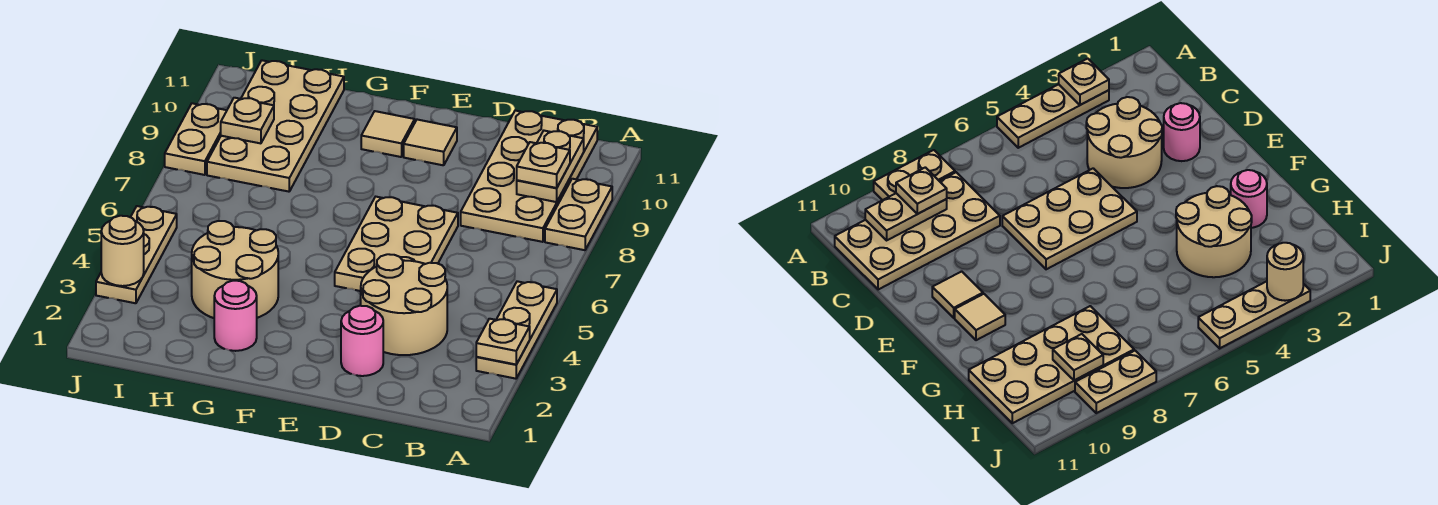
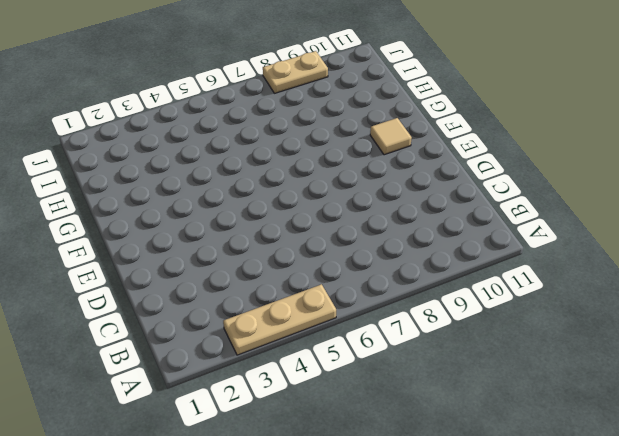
none -> tan plate A8:A9 level 1
none -> tan plate B8:C11 level 1
none -> tan round brick C3:D4 level 1

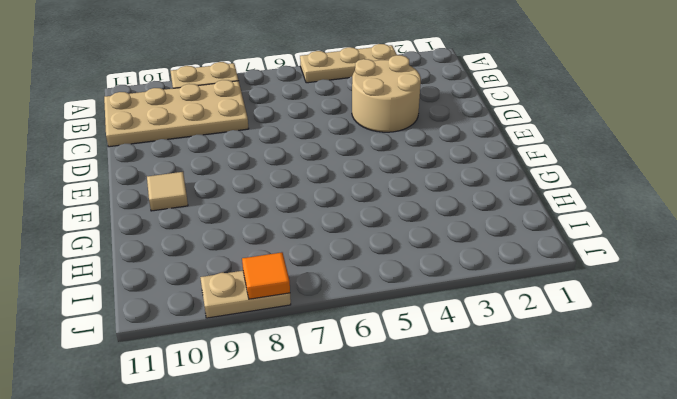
orange tile J8 level 2 -> none
none -> pink round brick D2 level 1
none -> tan plate D5:E7 level 1
none -> tan tile E10 level 1

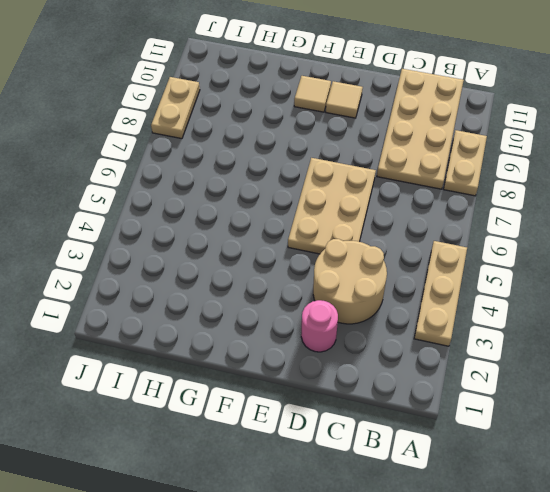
none -> pink round brick G2 level 1
none -> tan round brick G3:H4 level 1
none -> tan plate H8:I11 level 1

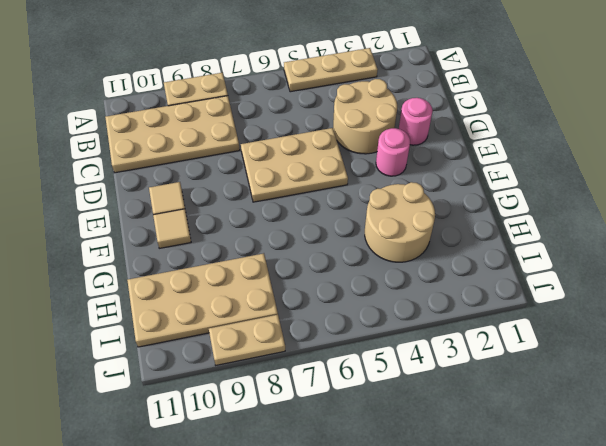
pink round brick E3 level 1 -> pink round brick G2 level 1
none -> tan plate J3:J5 level 1
none -> tan plate A3 level 2
none -> tan plate B9:B10 level 2

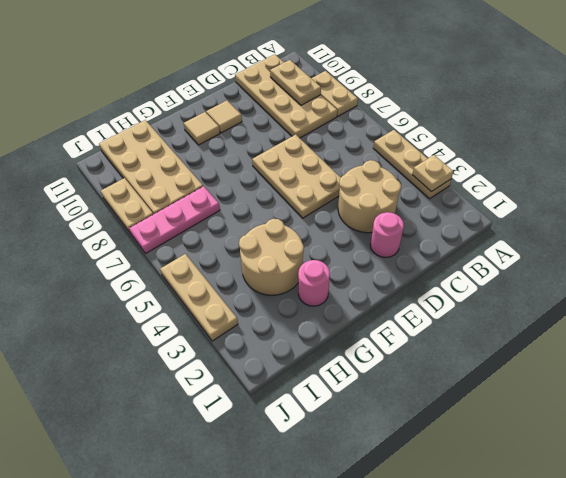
pink plate H7:J7 level 1 -> none
none -> tan plate I9 level 2
none -> tan round brick J3 level 2
none -> tan plate B9 level 3

